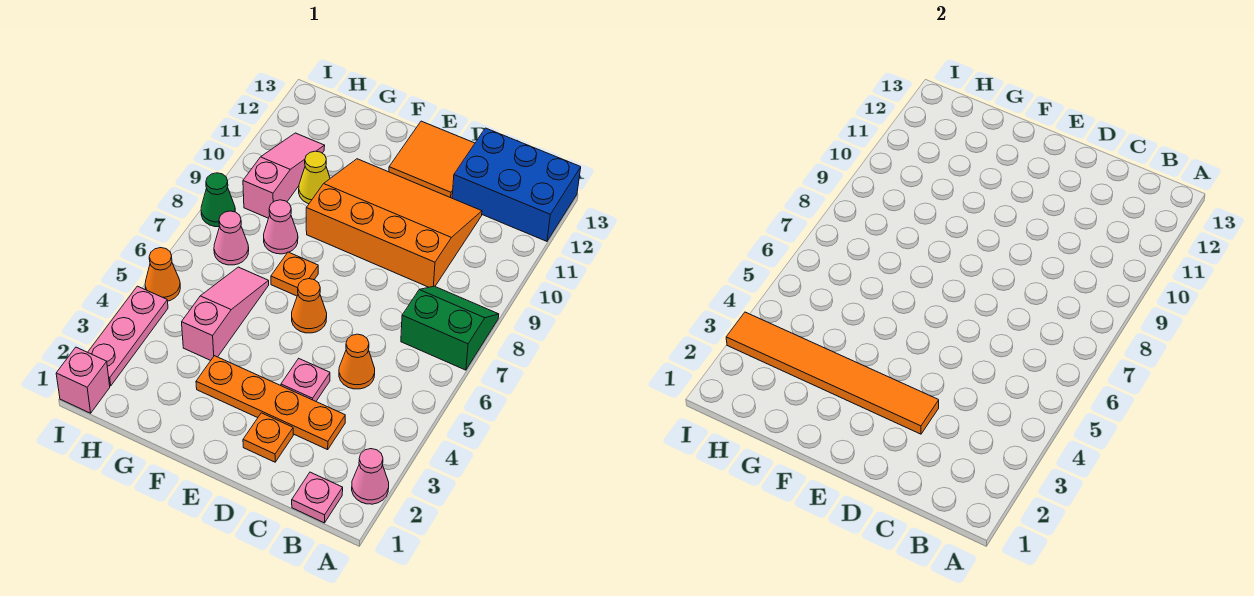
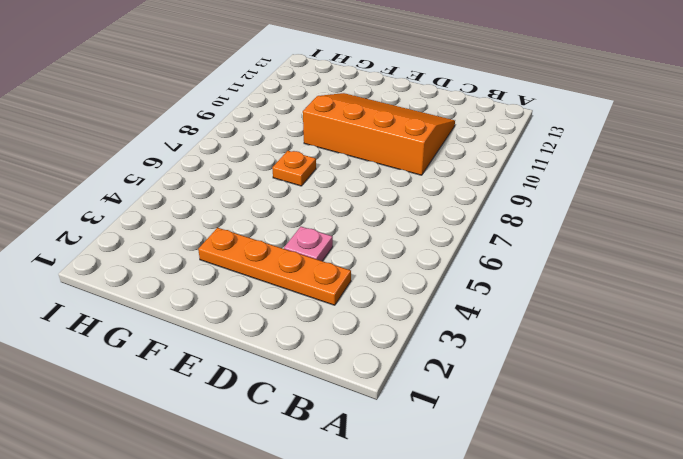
none -> pink cone A2 level 1
none -> green slope A7:B8 level 1 top 7
none -> blue brick A12:C13 level 1

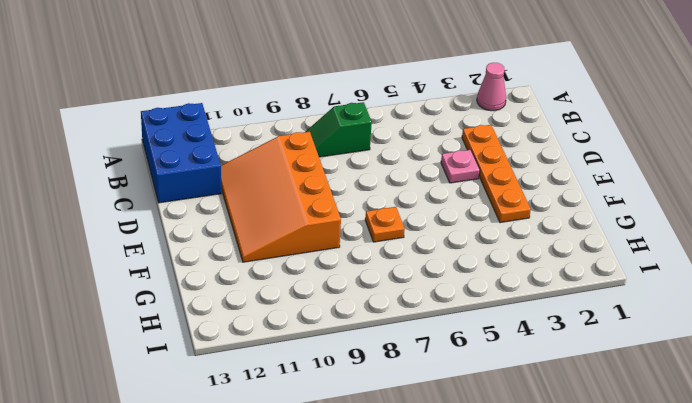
green slope B7:B8 level 1 top 7 -> green slope A7:B8 level 1 top 7
none -> pink plate B1 level 1
none -> orange cone C5 level 1
none -> orange plate D2 level 1

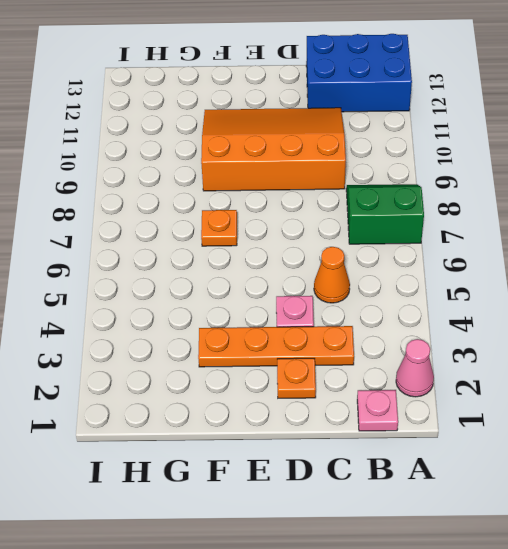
none -> orange tile D12:E13 level 1
none -> orange cone E6 level 1
none -> pink slope G4:G6 level 1 top 4

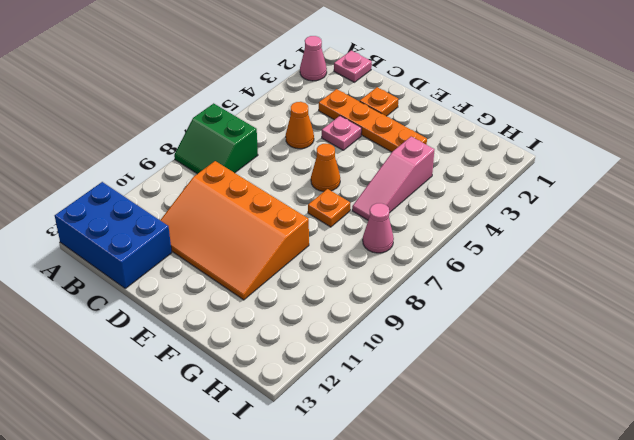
none -> orange tile D12:E13 level 1
none -> pink cone G8 level 1
none -> yellow cone G10 level 1

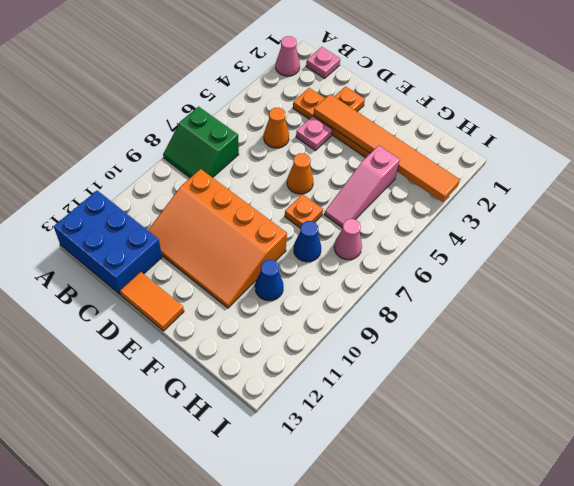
orange tile D13:E13 level 1 -> orange tile D12:E13 level 1
blue cone G8 level 1 -> pink cone G8 level 1
blue cone G10 level 1 -> yellow cone G10 level 1
none -> pink slope H9:H11 level 1 top 9
none -> pink brick I1 level 1
none -> pink plate I2:I4 level 1

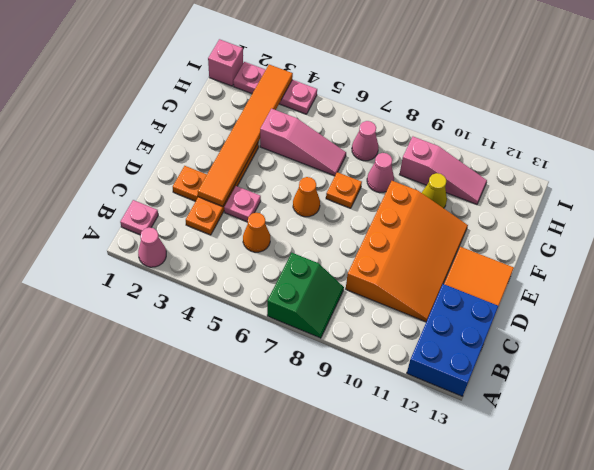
none -> orange cone I5 level 1
none -> green cone I8 level 1

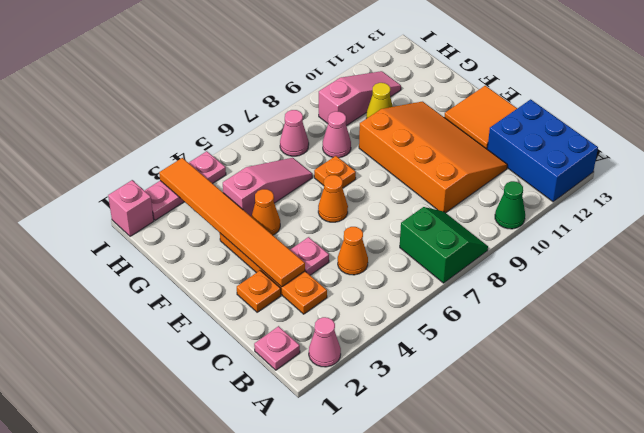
green cone A10 level 1 -> green cone I8 level 1
orange cone F4 level 1 -> orange cone I5 level 1

